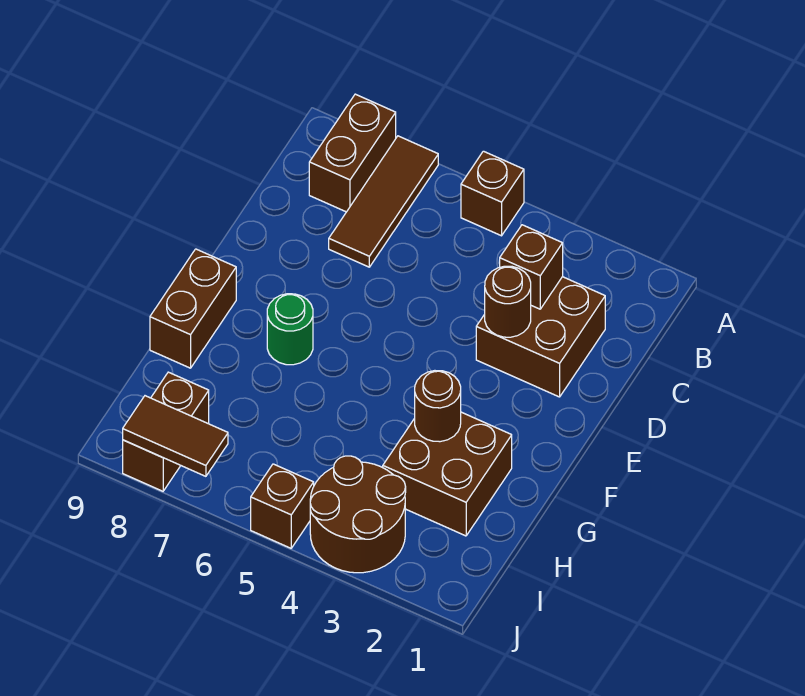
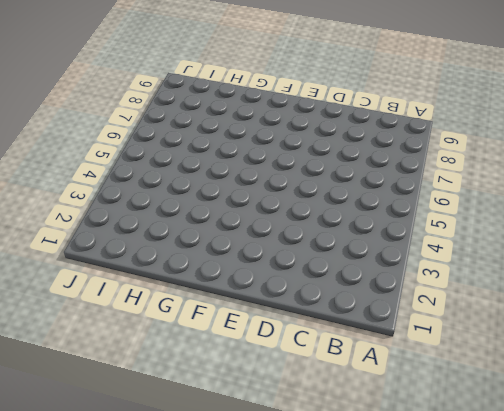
none -> brown brick A5 level 1
none -> brown tile A7:C7 level 1
none -> brown brick A8:B8 level 1

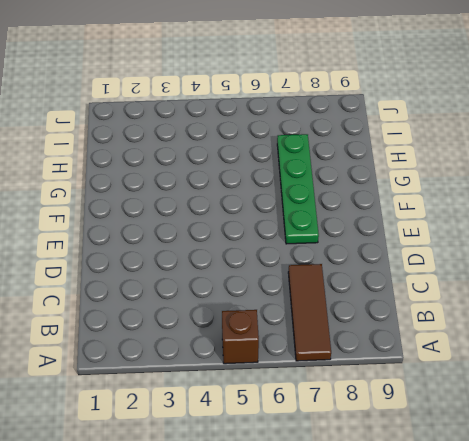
green plate E7:H7 level 1 -> green round brick F7 level 1
none -> brown brick A8:B8 level 1
none -> brown brick C2:D3 level 1
none -> brown brick F9:G9 level 1

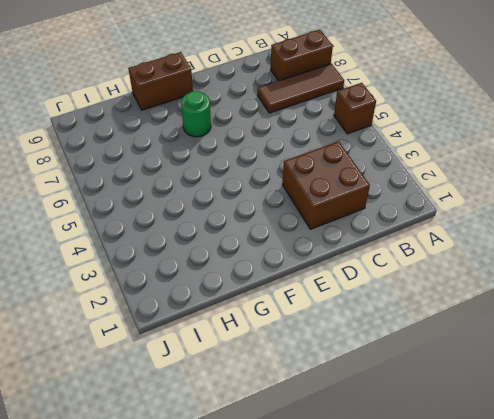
none -> brown brick G2:H3 level 1
none -> brown round brick I3:J4 level 1
none -> brown brick I8:J8 level 1

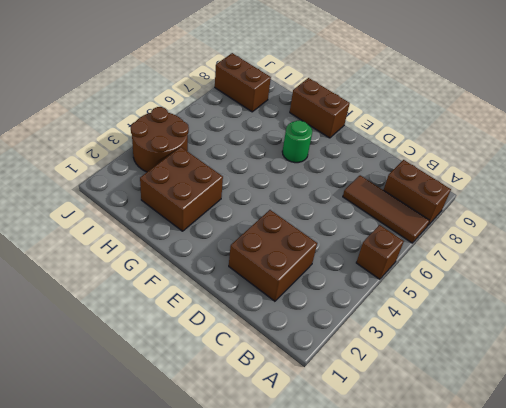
none -> brown brick J5 level 1
none -> brown brick C3 level 2
none -> brown round brick D3 level 2

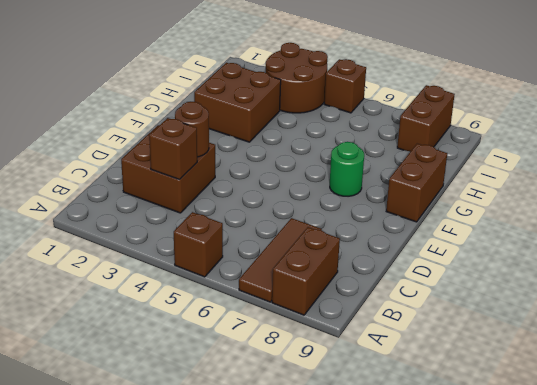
none -> brown round brick G3 level 2
none -> brown tile J7:J8 level 2

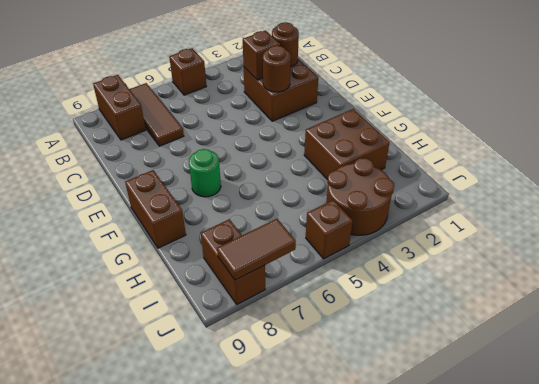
brown round brick C2 level 2 -> brown round brick G3 level 2

